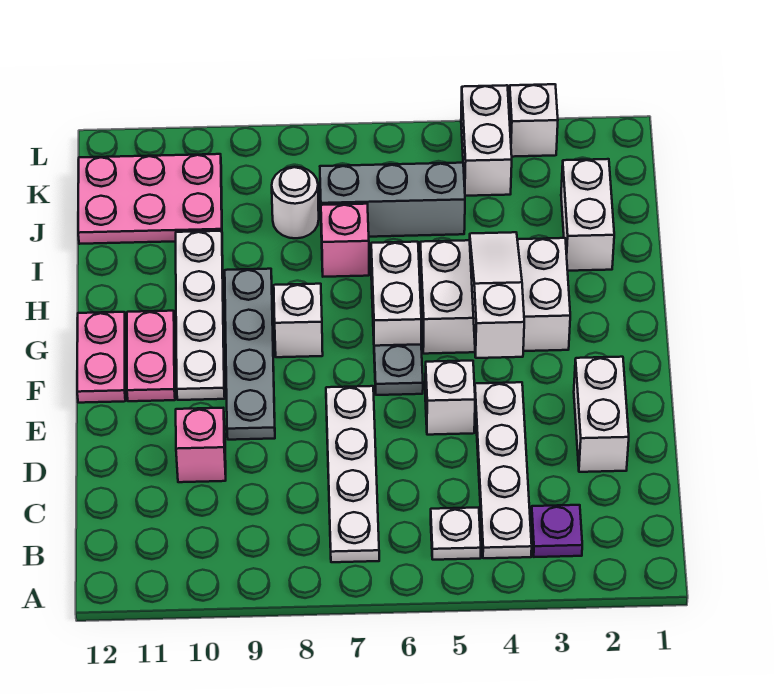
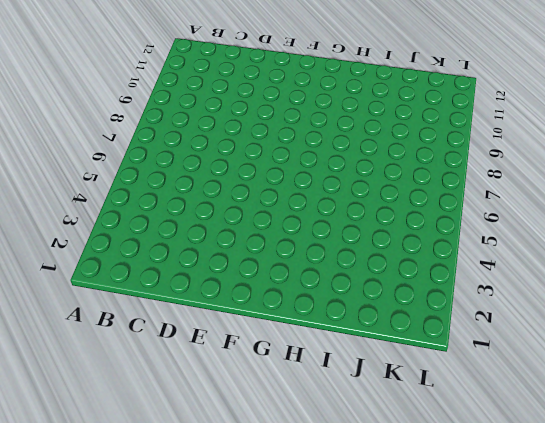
none -> purple plate B3 level 1
none -> white plate B4:E4 level 1
none -> white plate B5 level 1

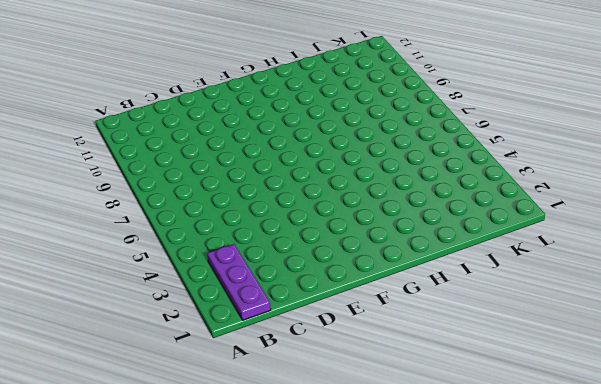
purple plate B1:B3 level 1 -> purple plate B3 level 1
none -> white plate B4:E4 level 1
none -> white plate B5 level 1
none -> white plate B7:E7 level 1

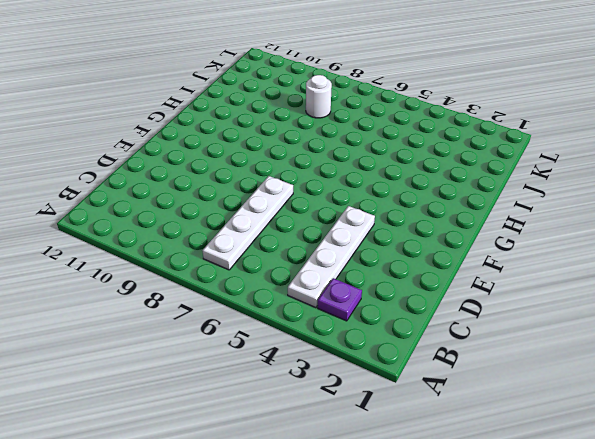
none -> white plate B5 level 1
none -> white brick D2:E2 level 1
none -> pink brick D10 level 1

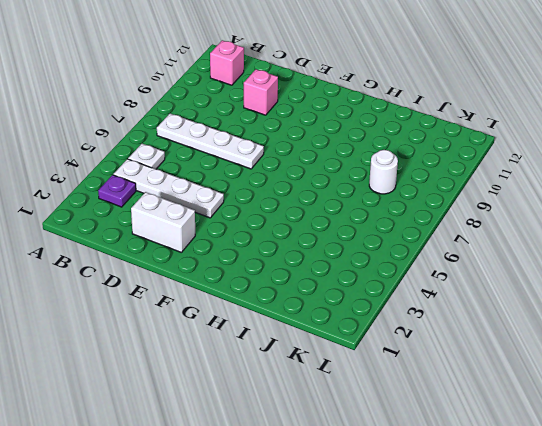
pink brick B11 level 1 -> pink brick I7 level 1
none -> white brick E5 level 1
none -> grey plate E9:H9 level 1
none -> grey plate F6 level 1

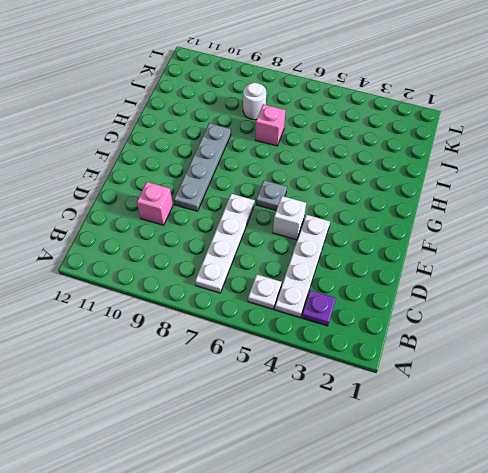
none -> white brick D2:E2 level 1
none -> white plate F10:I10 level 1
none -> pink plate F11:G11 level 1

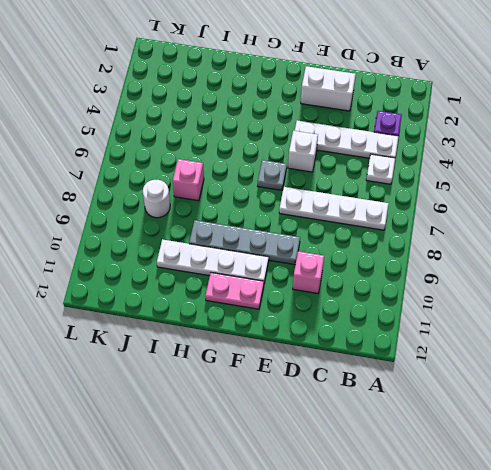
none -> pink plate F12:G12 level 1
none -> white brick G3:H5 level 1
none -> white brick G6:H6 level 1

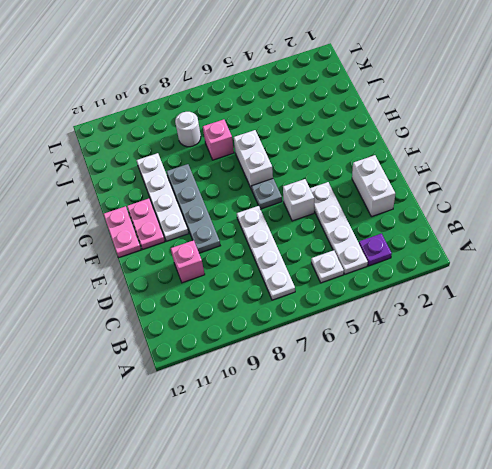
none -> white brick G3:H5 level 1
none -> white brick G8 level 1
none -> white brick I2:J2 level 1

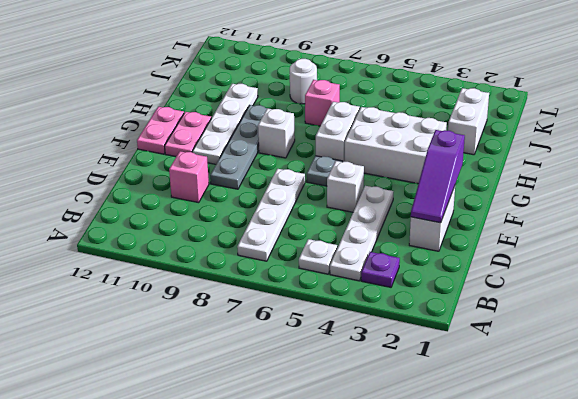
purple slope D2:F2 level 2 top F -> none
none -> grey brick J5:J7 level 1
none -> pink plate J10:K12 level 1
none -> white brick K4:L4 level 1

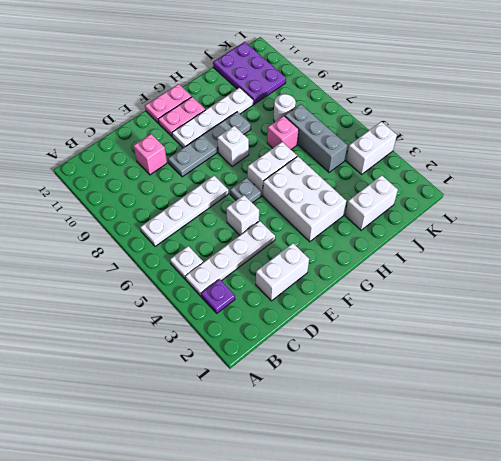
purple plate J10:K12 level 1 -> pink plate J10:K12 level 1
none -> white brick L3 level 1
none -> white slope F4:H4 level 2 top F

